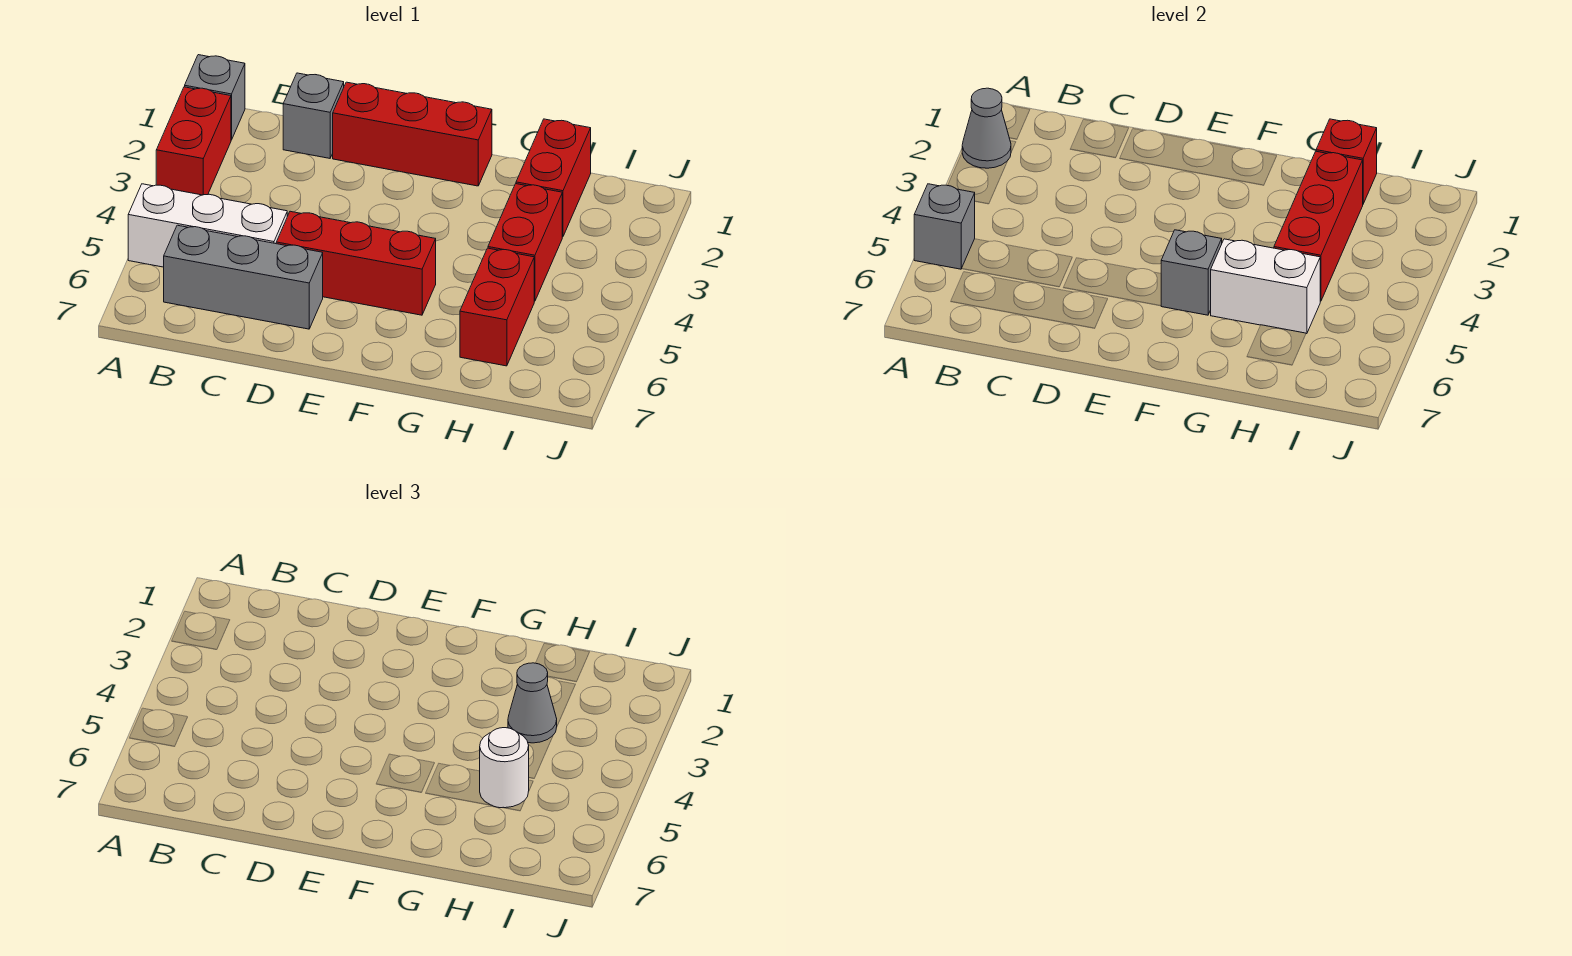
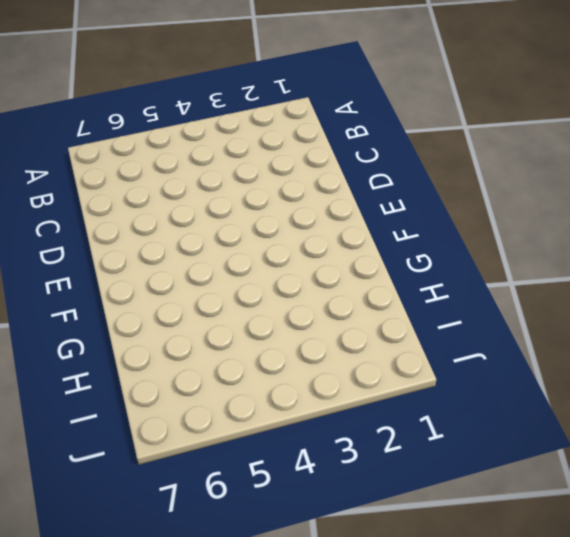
none -> grey brick A1 level 1
none -> red brick A2:A3 level 1
none -> white brick A5:C5 level 1

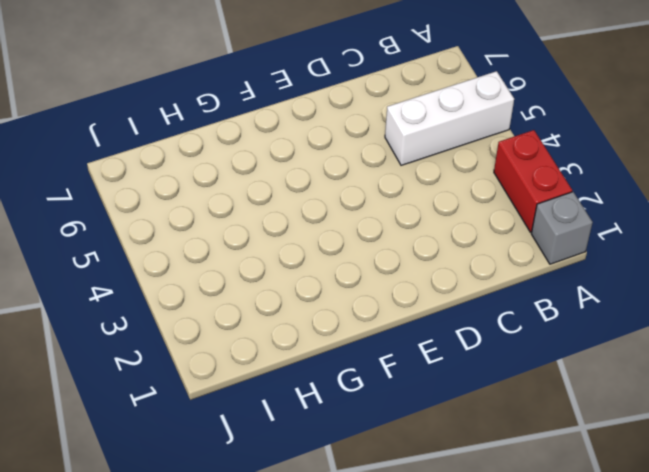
none -> grey brick B6:D6 level 1
none -> grey brick C1 level 1
none -> red brick D1:F1 level 1

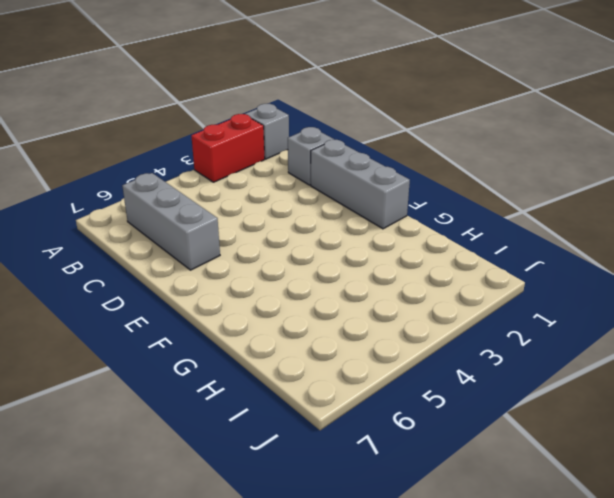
grey brick D1:F1 level 1 -> red brick D1:F1 level 1
none -> white brick A5:C5 level 1
none -> red brick D5:F5 level 1
none -> red brick H1:H2 level 1

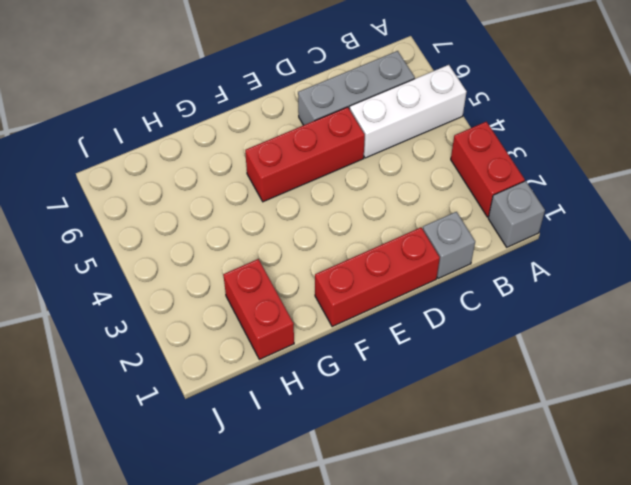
none -> red brick H3:H4 level 1
none -> red brick H5:H6 level 1
none -> grey cone A2 level 2

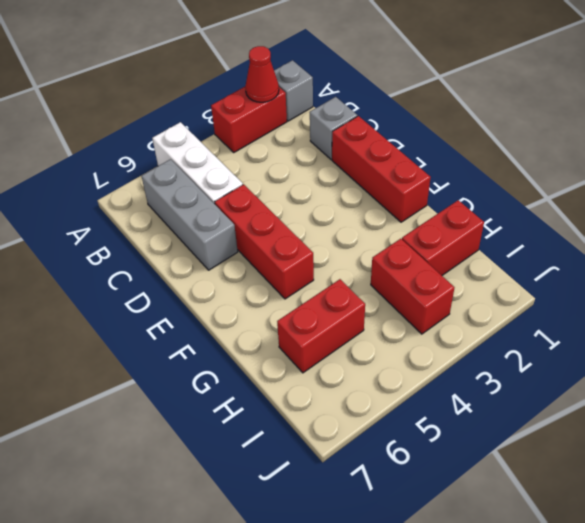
red cone A2 level 2 -> grey cone A2 level 2
red brick H3:I3 level 1 -> red brick H3:H4 level 1
none -> grey brick A5 level 2
none -> grey brick F5 level 2
none -> white brick G5:H5 level 2

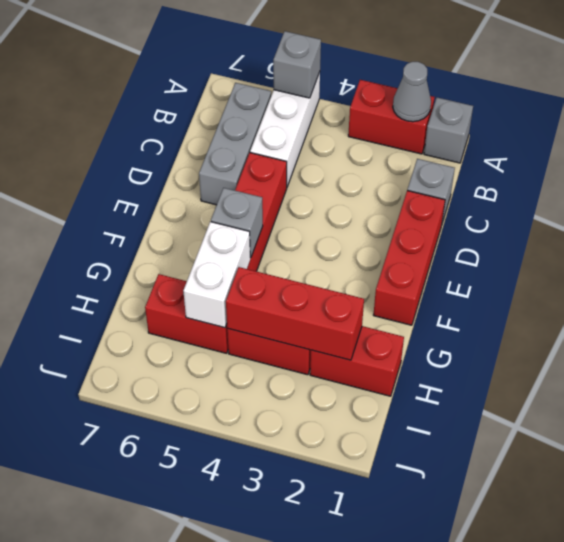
none -> red brick H1 level 2
none -> grey cone H3 level 3
none -> white round brick H5 level 3

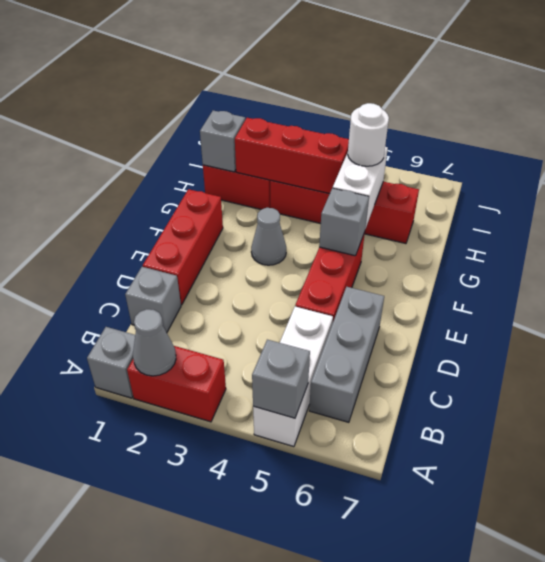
grey cone F3 level 1 -> grey cone H3 level 3
grey brick H1 level 2 -> red brick H1 level 2

